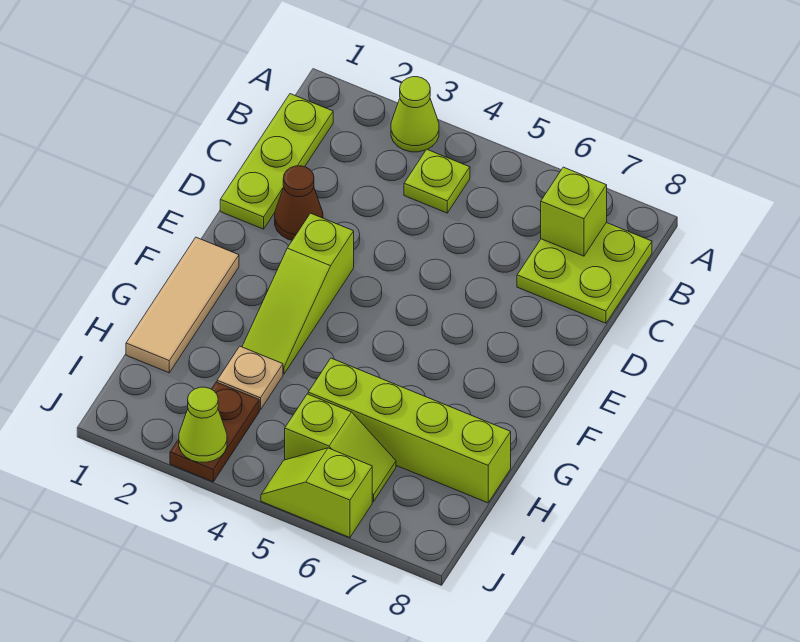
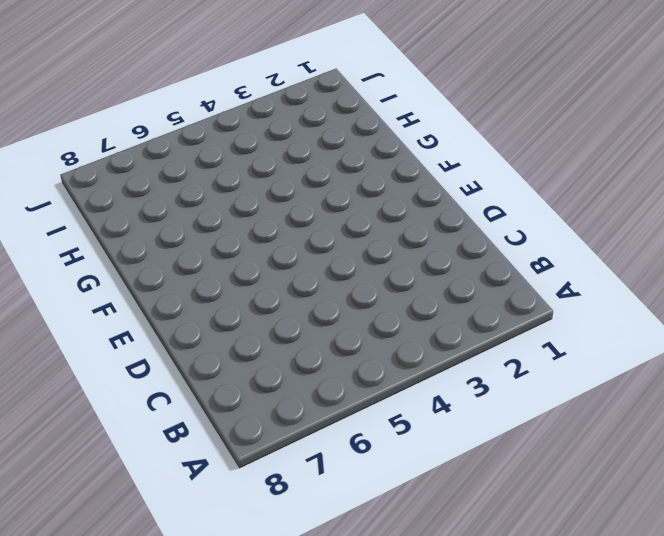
none -> lime cone A3 level 1
none -> lime plate B1:D1 level 1
none -> lime plate B4 level 1

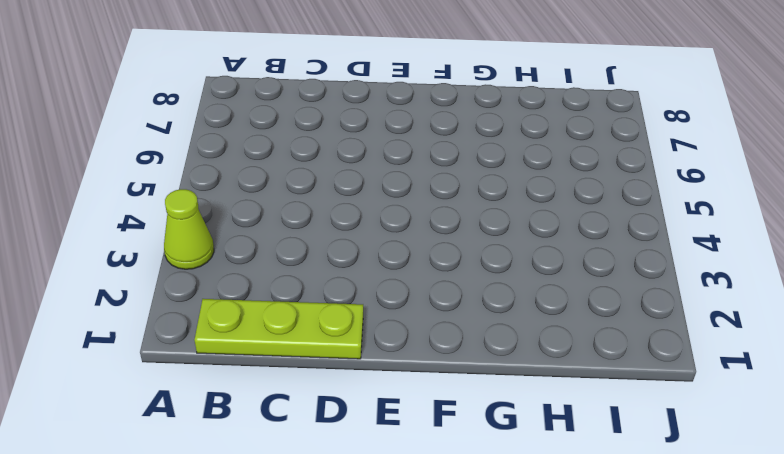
none -> lime plate B4 level 1
none -> lime plate B7:C8 level 1
none -> brown cone D2 level 1

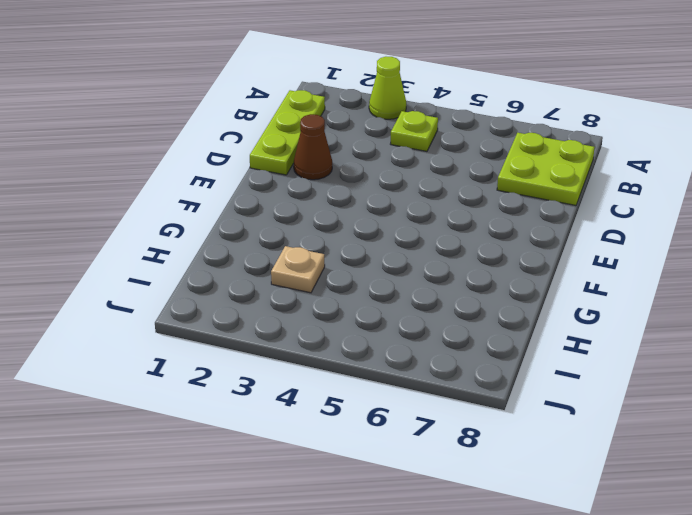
none -> lime slope E3:G3 level 1 top E
none -> tan tile F1:H1 level 1
none -> lime brick H5:H8 level 1

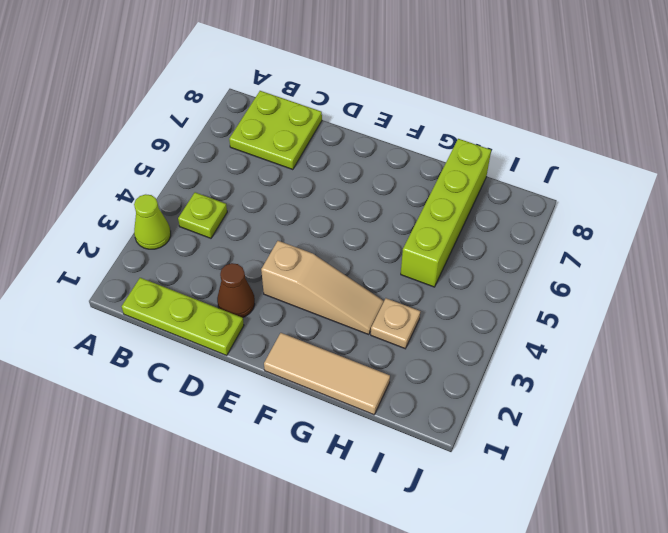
tan slope E3:G3 level 1 top E -> lime slope E3:G3 level 1 top E
none -> brown plate I3:J3 level 1
none -> lime slope I5:I6 level 1 top 5
none -> lime slope J5:J6 level 1 top 6

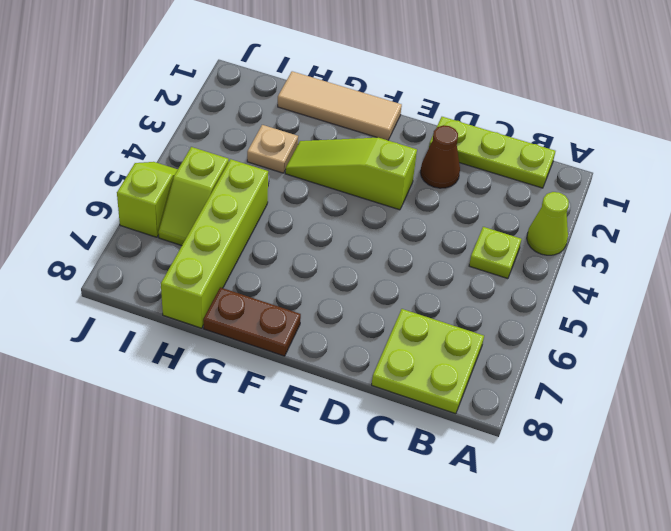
brown plate F8:G8 level 1 -> brown plate I3:J3 level 1
none -> lime brick B7 level 2
none -> lime cone J3 level 2

